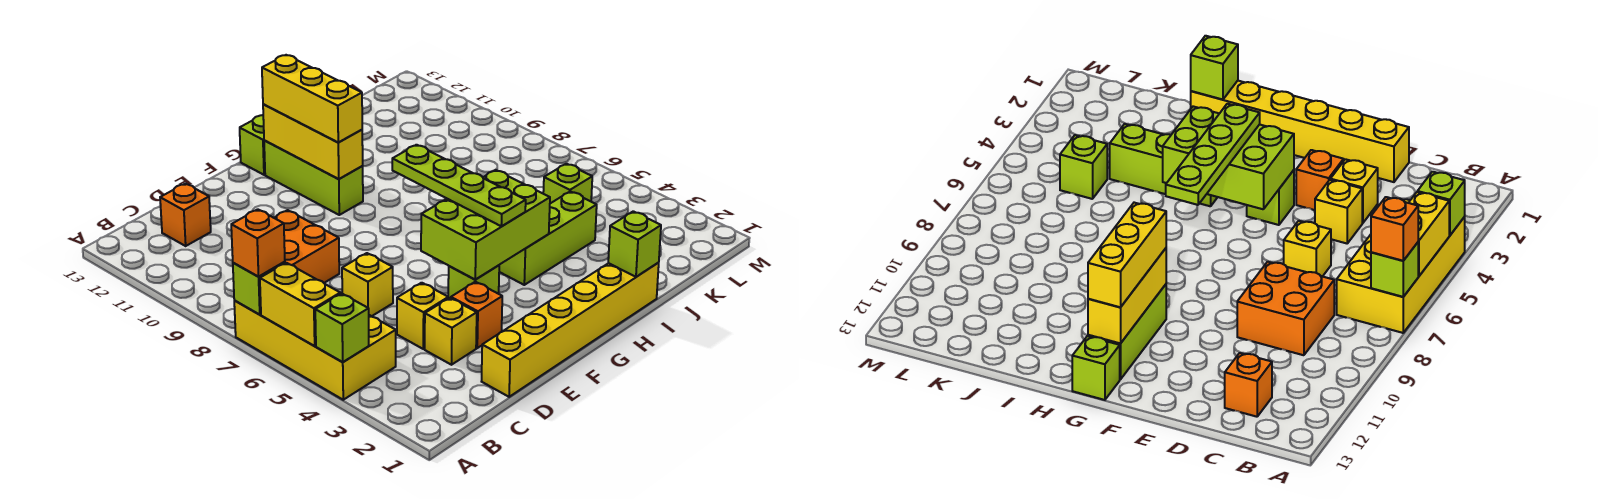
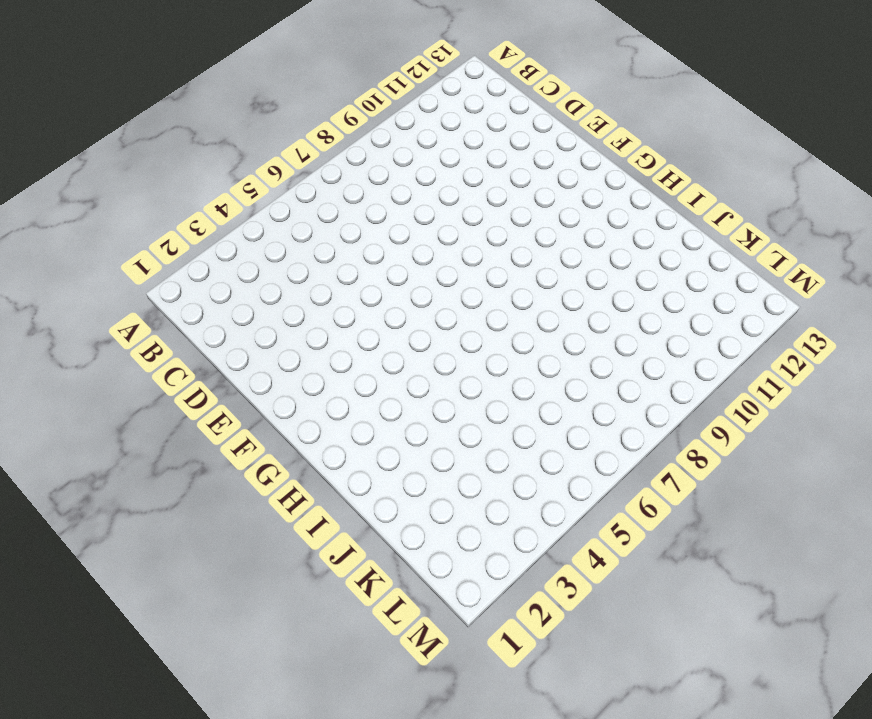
none -> yellow brick A4:B7 level 1
none -> orange brick C8:D9 level 1
none -> orange brick C12 level 1

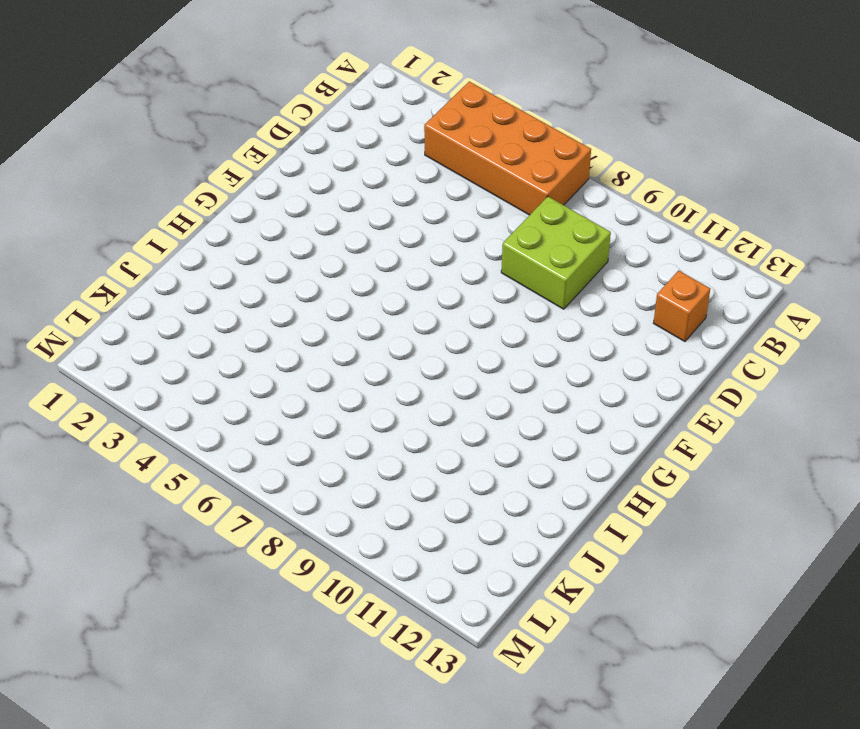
orange brick A4:B7 level 1 -> yellow brick A4:B7 level 1
lime brick C8:D9 level 1 -> orange brick C8:D9 level 1
none -> yellow brick D1:I1 level 1
none -> yellow brick D3 level 1
none -> yellow brick D4 level 1

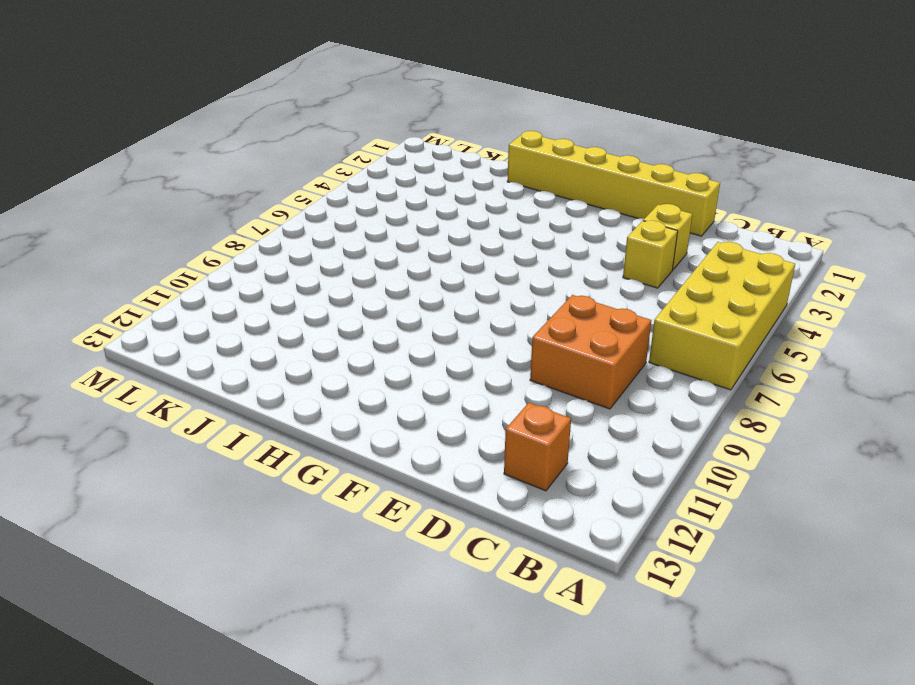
none -> yellow brick D6 level 1
none -> orange brick E3 level 1
none -> lime brick F4 level 1

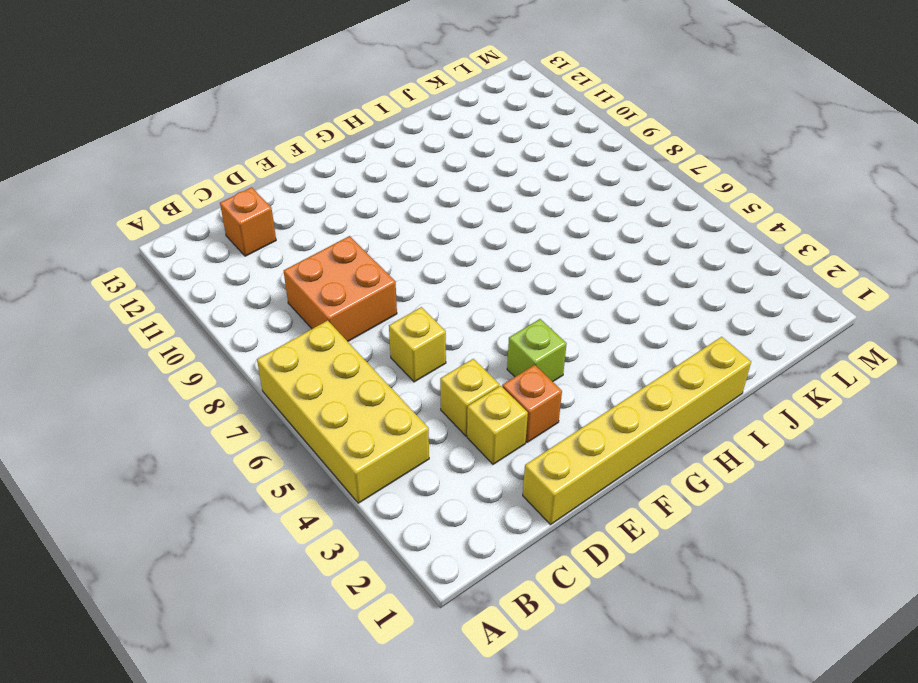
none -> lime brick G10:G12 level 1
none -> lime brick G13 level 1
none -> lime brick H4:J4 level 1

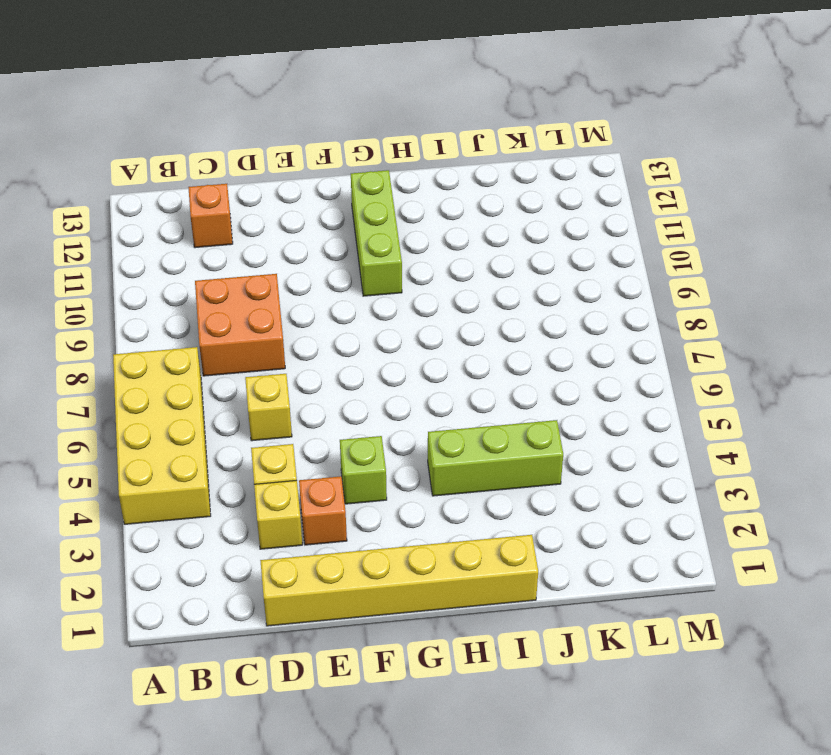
none -> lime brick G13 level 1
none -> lime brick K5 level 1
none -> lime brick A4 level 2

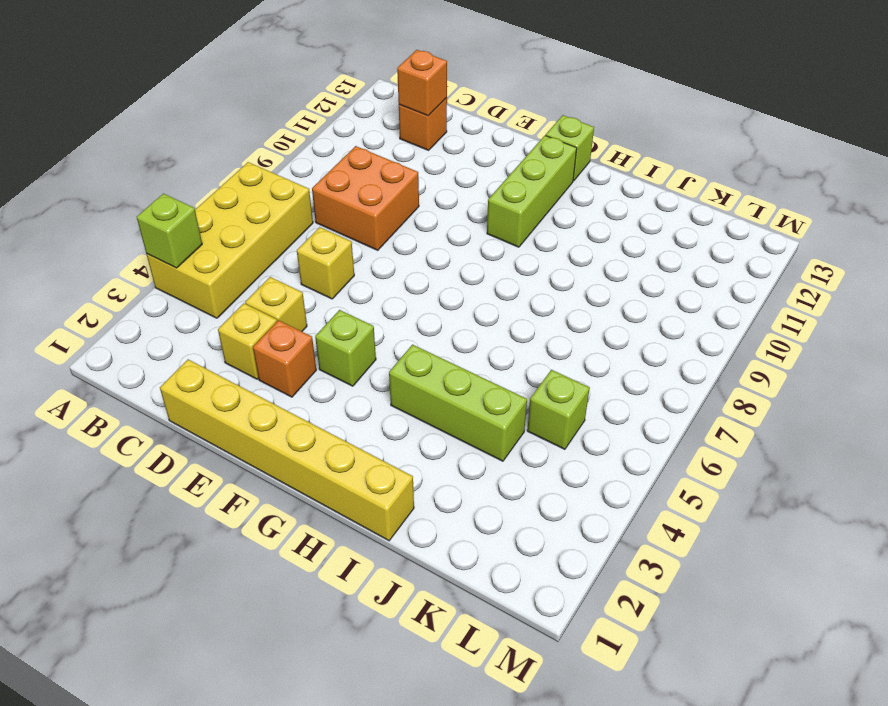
orange brick C12 level 2 -> orange brick A7 level 3
none -> yellow brick A5:A6 level 2
none -> lime brick A7 level 2
none -> lime brick F4:H5 level 2

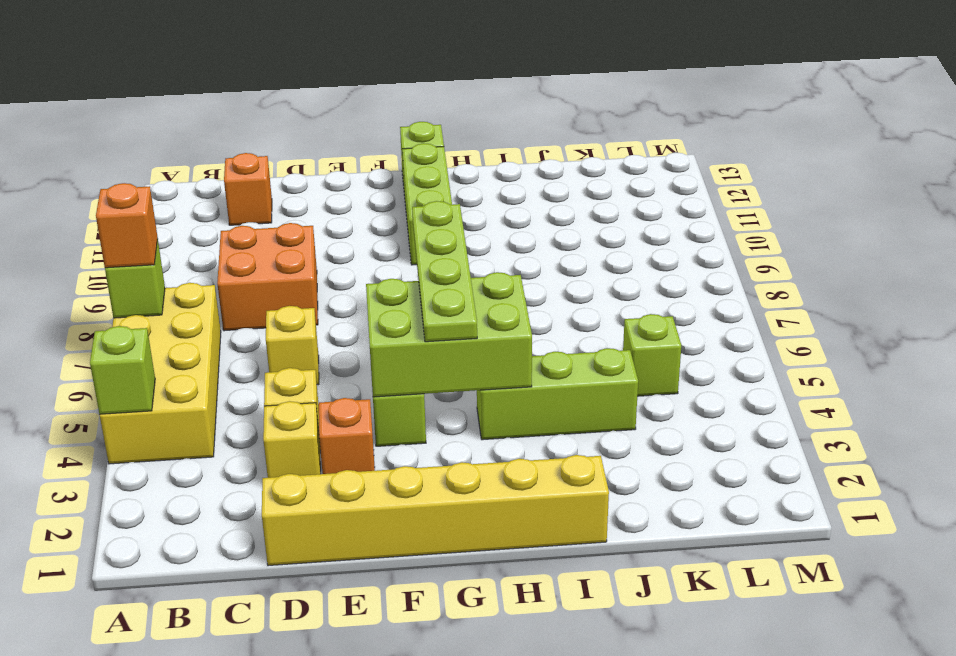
none -> yellow brick A5:A6 level 2
none -> yellow brick G10:G12 level 2
none -> lime brick I1 level 2

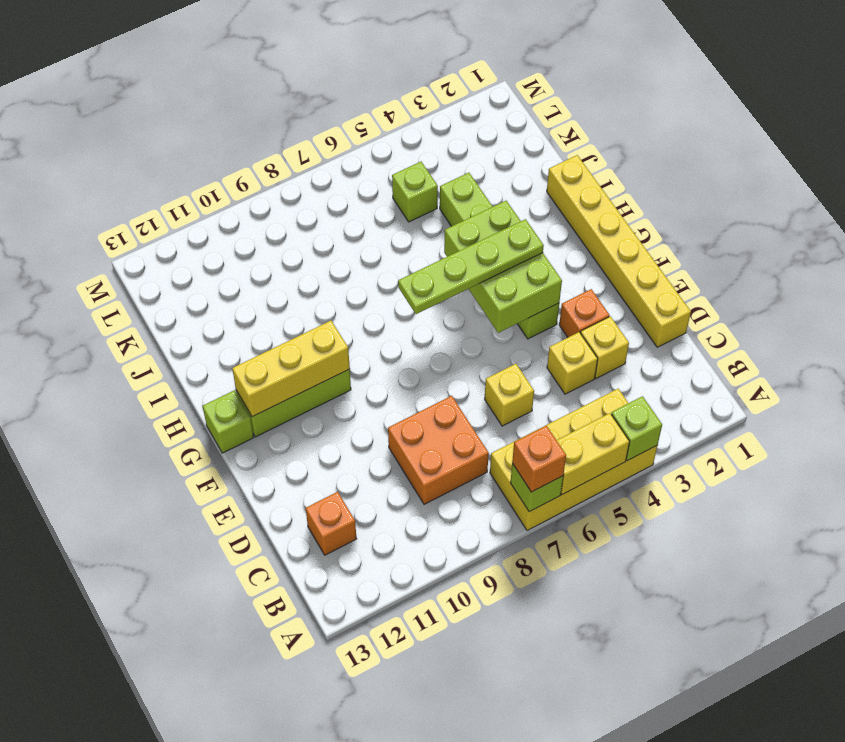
none -> lime brick I1 level 2
none -> yellow brick G10:G12 level 3

